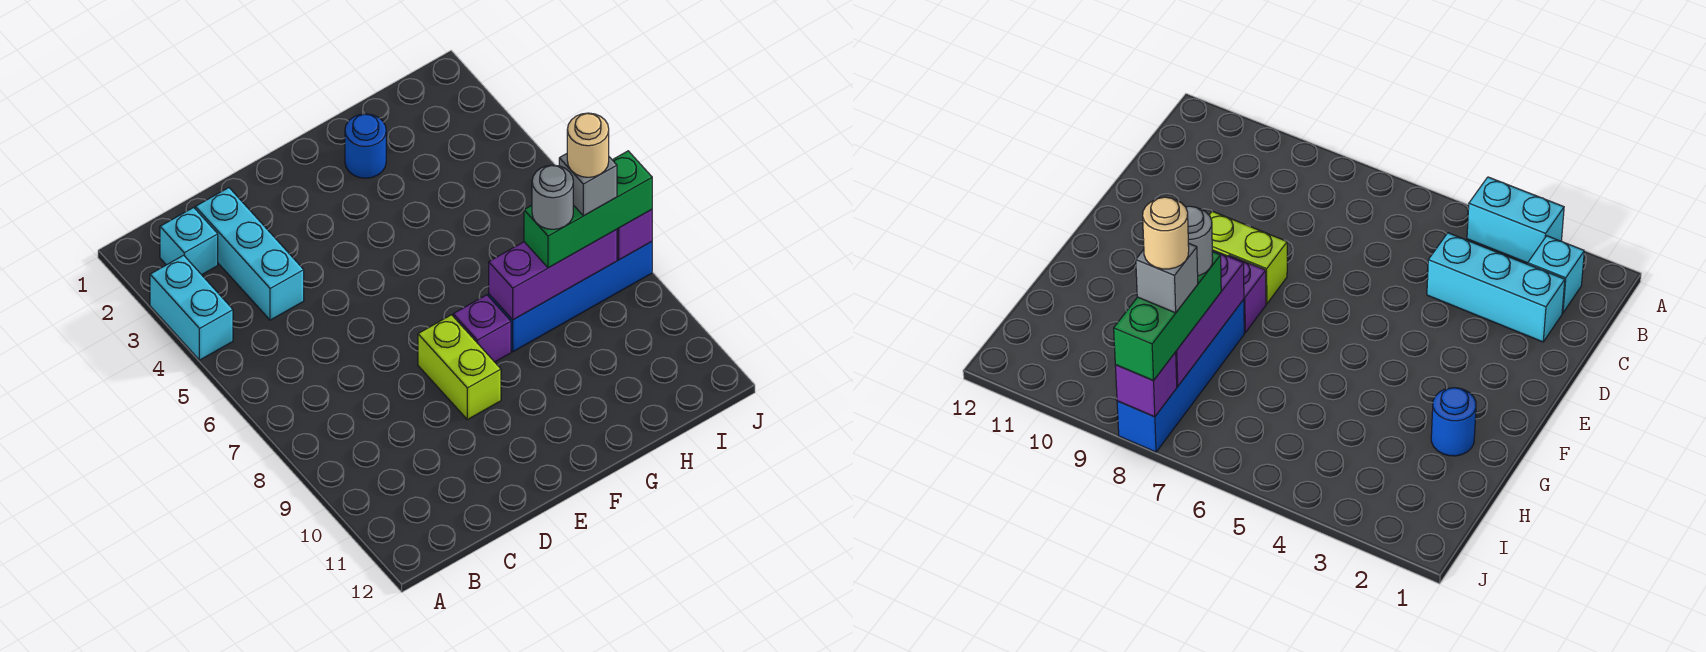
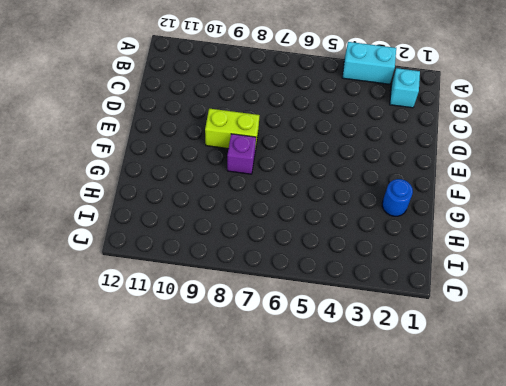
none -> cyan brick C2:C4 level 1
none -> blue brick G8:J8 level 1
none -> purple brick G8:I8 level 2

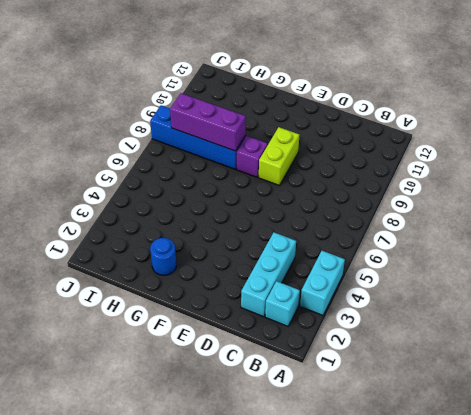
none -> purple brick J8 level 2
none -> green brick H8:J8 level 3
none -> grey round brick H8 level 4

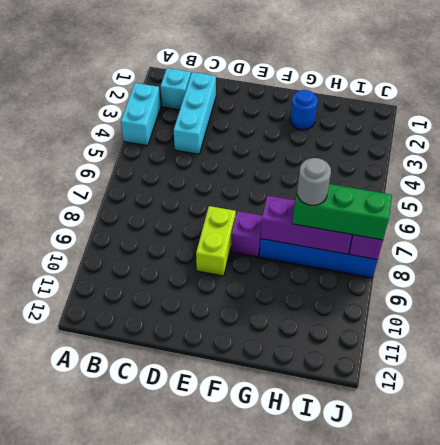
none -> grey brick I8 level 4
none -> tan round brick I8 level 5

